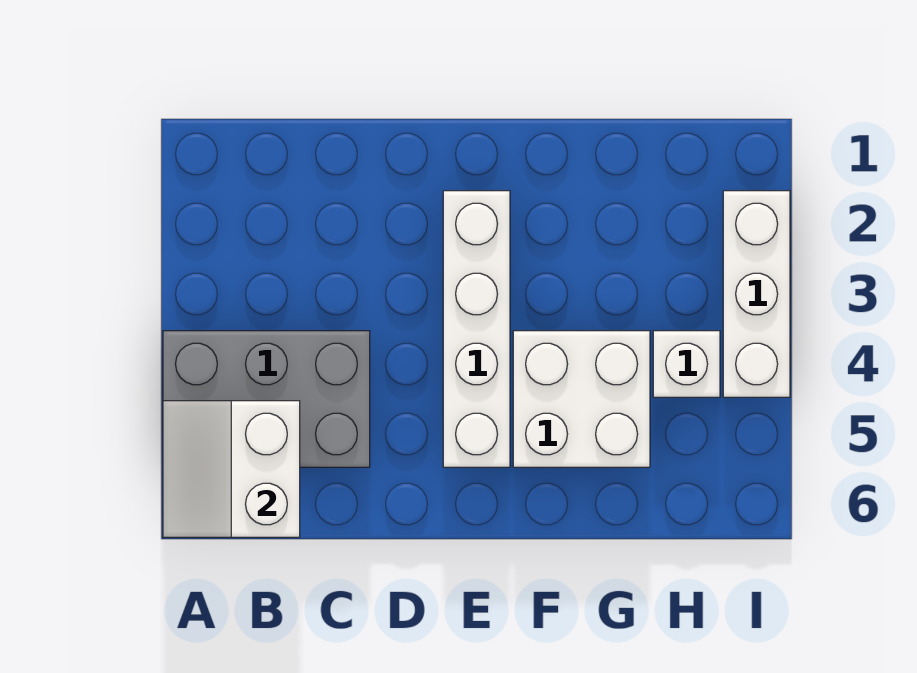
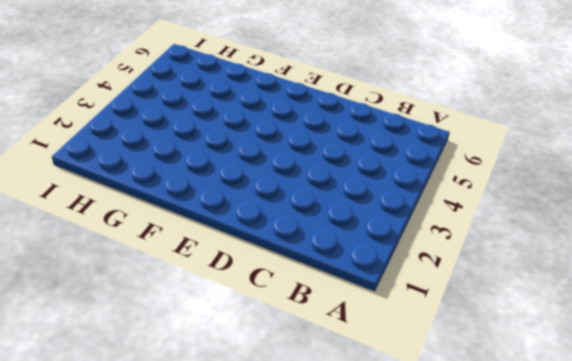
none -> grey brick A4:C5 level 1
none -> white brick E2:E5 level 1

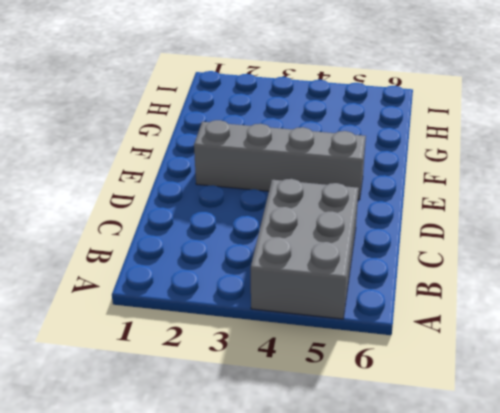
grey brick E2:E5 level 1 -> white brick E2:E5 level 1
none -> white brick F4:G5 level 1
none -> white brick H4 level 1

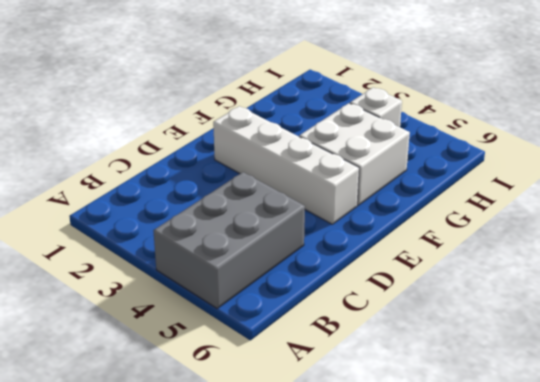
none -> white brick I2:I4 level 1
none -> white slope A5:B6 level 2 top B

